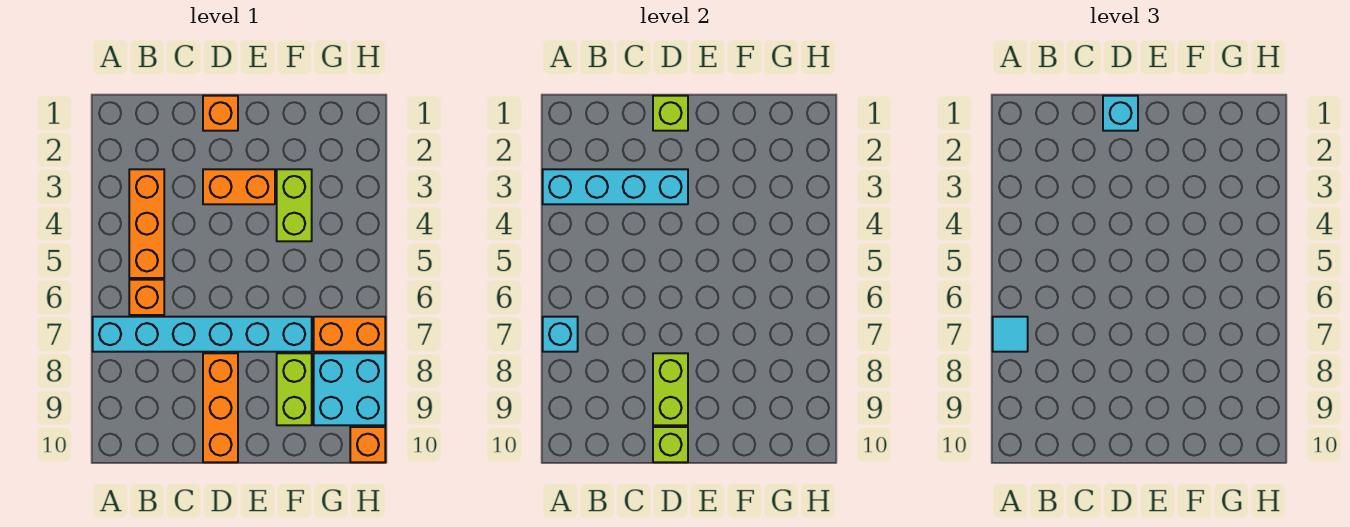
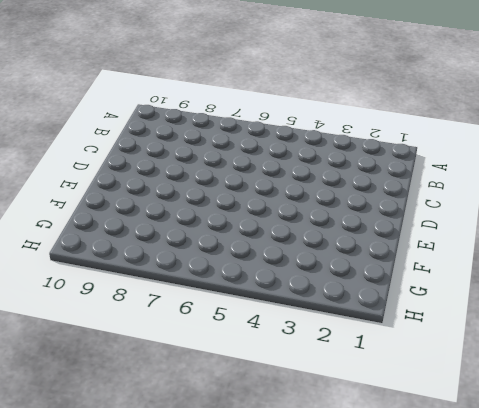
none -> cyan brick A7:F7 level 1
none -> orange brick B3:B5 level 1
none -> orange brick B6 level 1

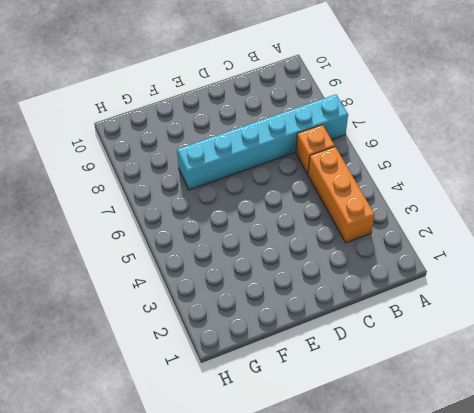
none -> orange brick D1 level 1
none -> orange brick D3:E3 level 1
none -> orange brick D8:D10 level 1

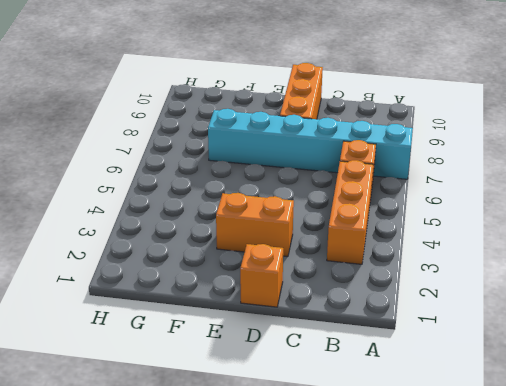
none -> lime brick F3:F4 level 1
none -> lime brick F8:F9 level 1
none -> orange brick G7:H7 level 1

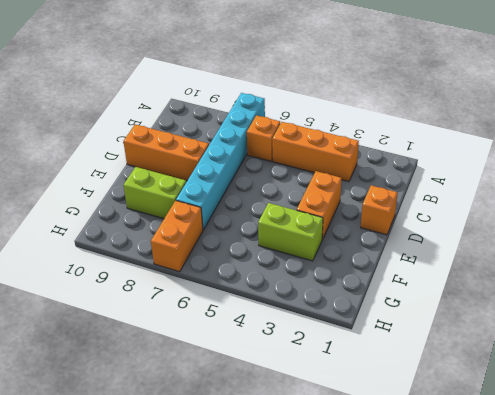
none -> cyan brick G8:H9 level 1
none -> orange brick H10 level 1
none -> cyan brick A3:D3 level 2

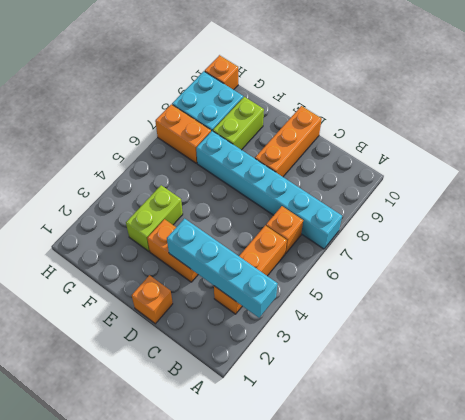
none -> cyan brick A7 level 2
none -> lime brick D1 level 2
none -> lime brick D8:D9 level 2

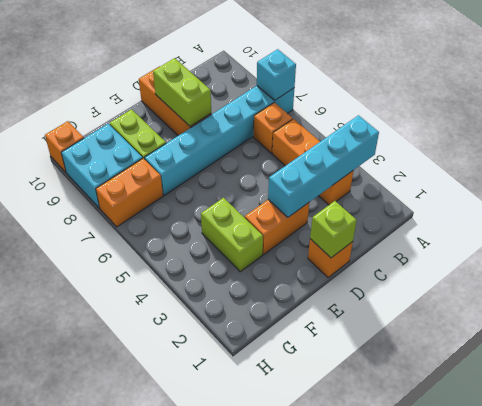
none -> lime brick D10 level 2
none -> cyan tile A7 level 3
none -> cyan brick D1 level 3

